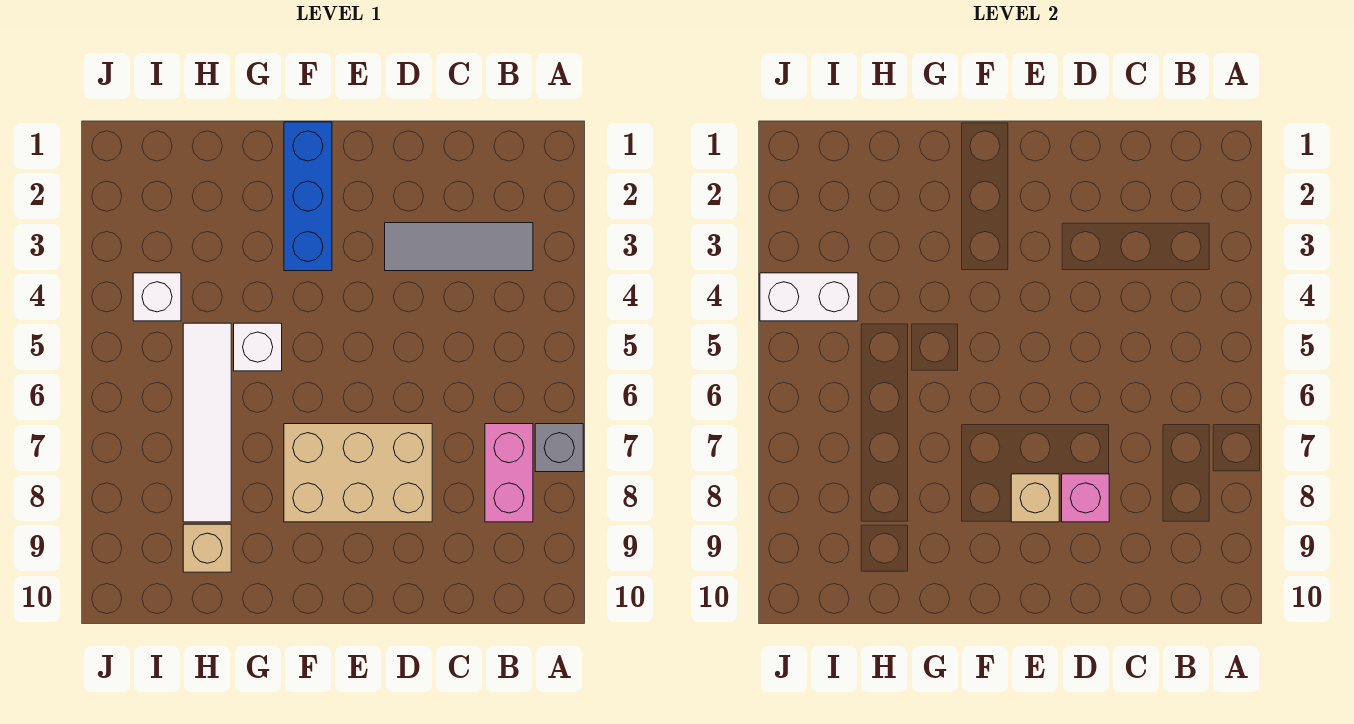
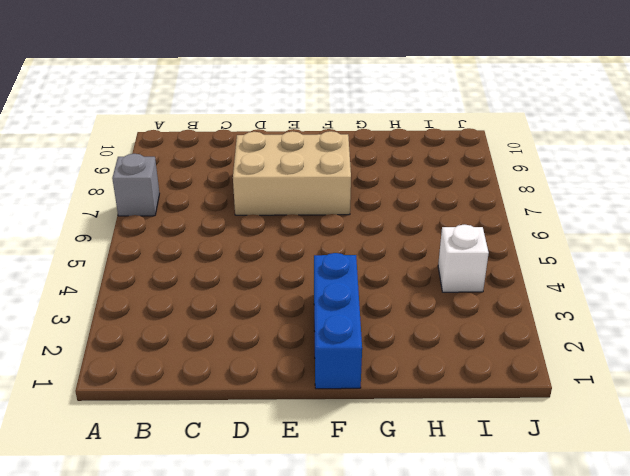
none -> grey tile B3:D3 level 1
none -> pink brick B7:B8 level 1
none -> white brick G5 level 1

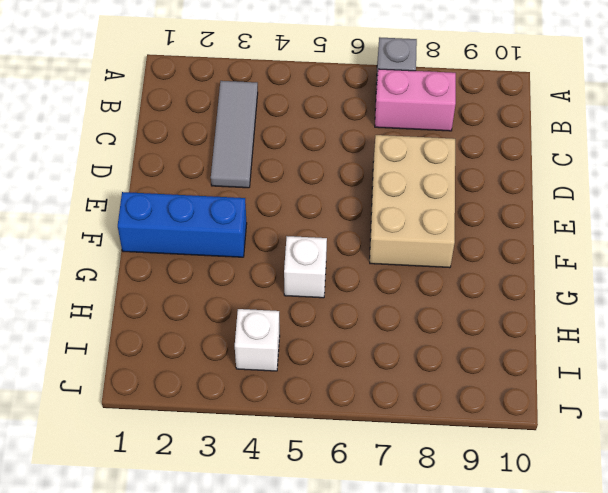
none -> white tile H5:H8 level 1
none -> tan brick H9 level 1
none -> pink brick D8 level 2

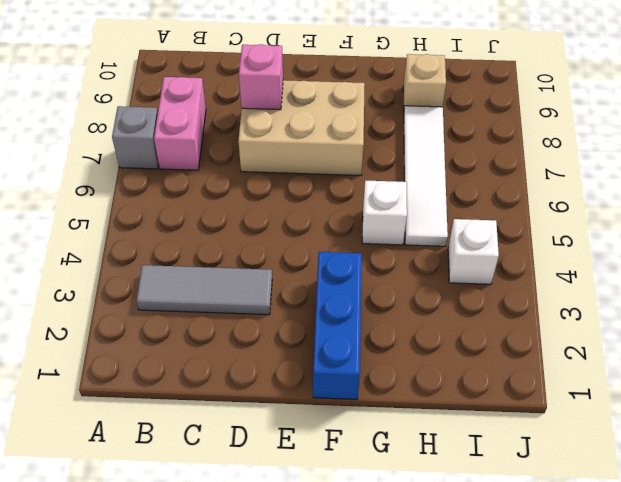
none -> tan brick E8 level 2
none -> white brick I4:J4 level 2

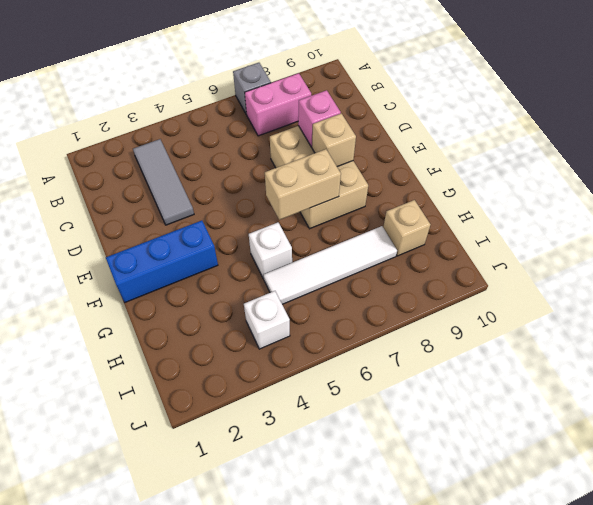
tan brick F6:F7 level 2 -> none
none -> white brick I4:J4 level 2

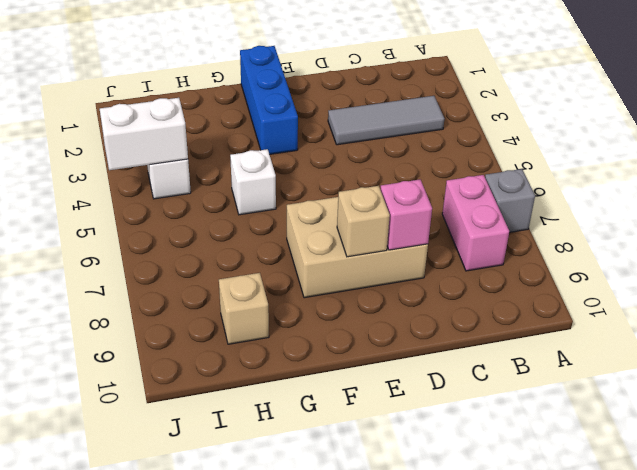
none -> white tile H5:H8 level 1

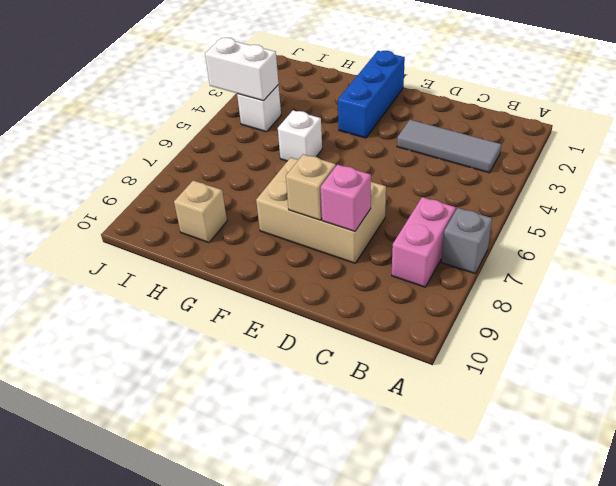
none -> white tile H5:H8 level 1

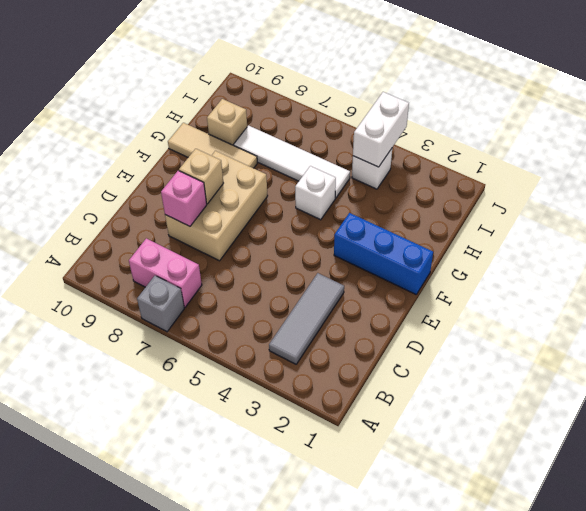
tan tile G8:G10 level 1 -> none

